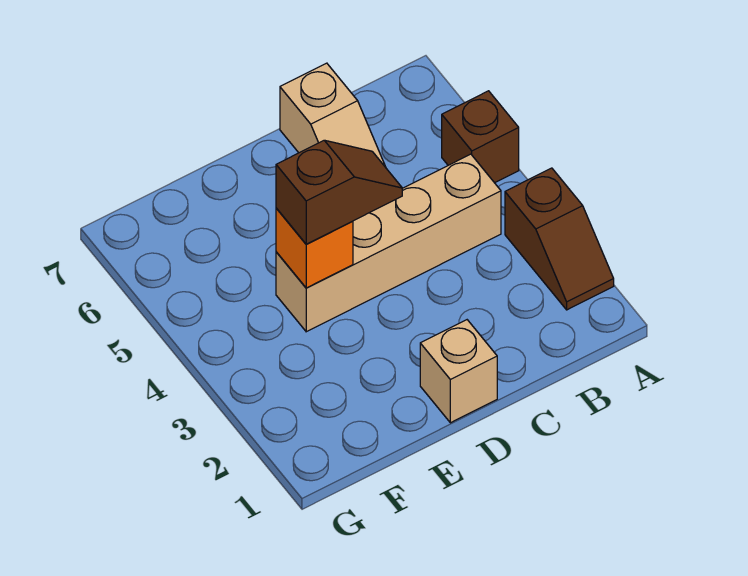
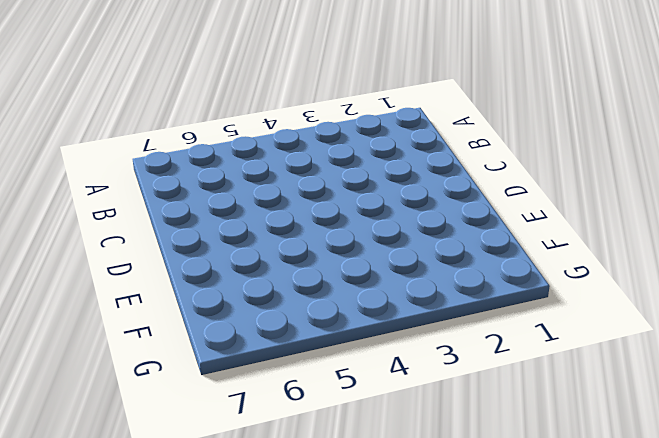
none -> brown slope A2:A3 level 1 top 3
none -> brown brick A5 level 1

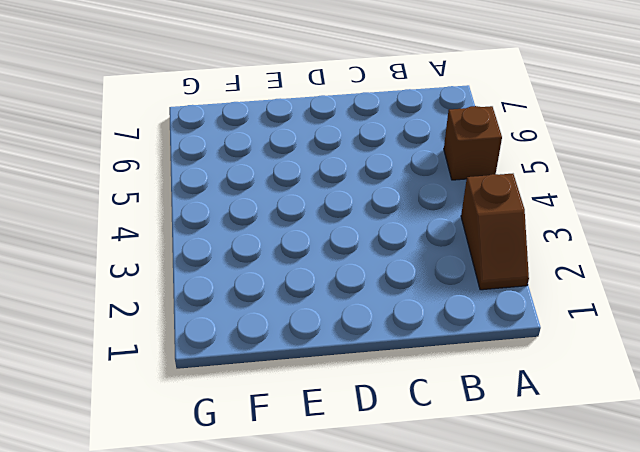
none -> tan brick B4:E4 level 1
none -> tan slope C6:C7 level 1 top 7

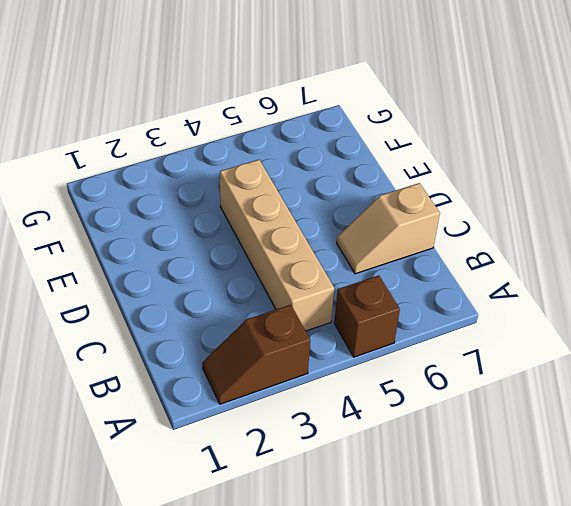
none -> tan brick D1 level 1
none -> orange brick E4 level 2

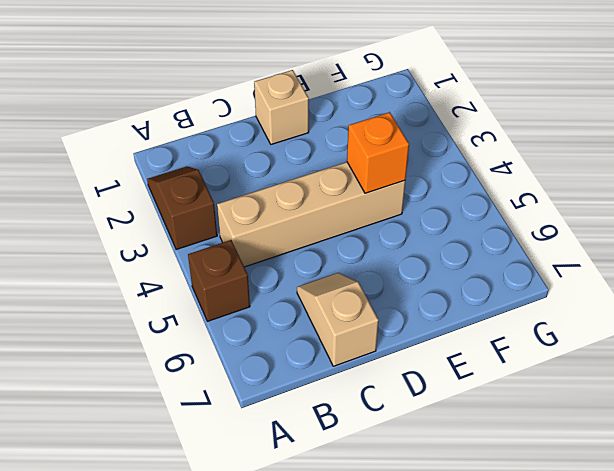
none -> brown slope D4:E4 level 3 top E

